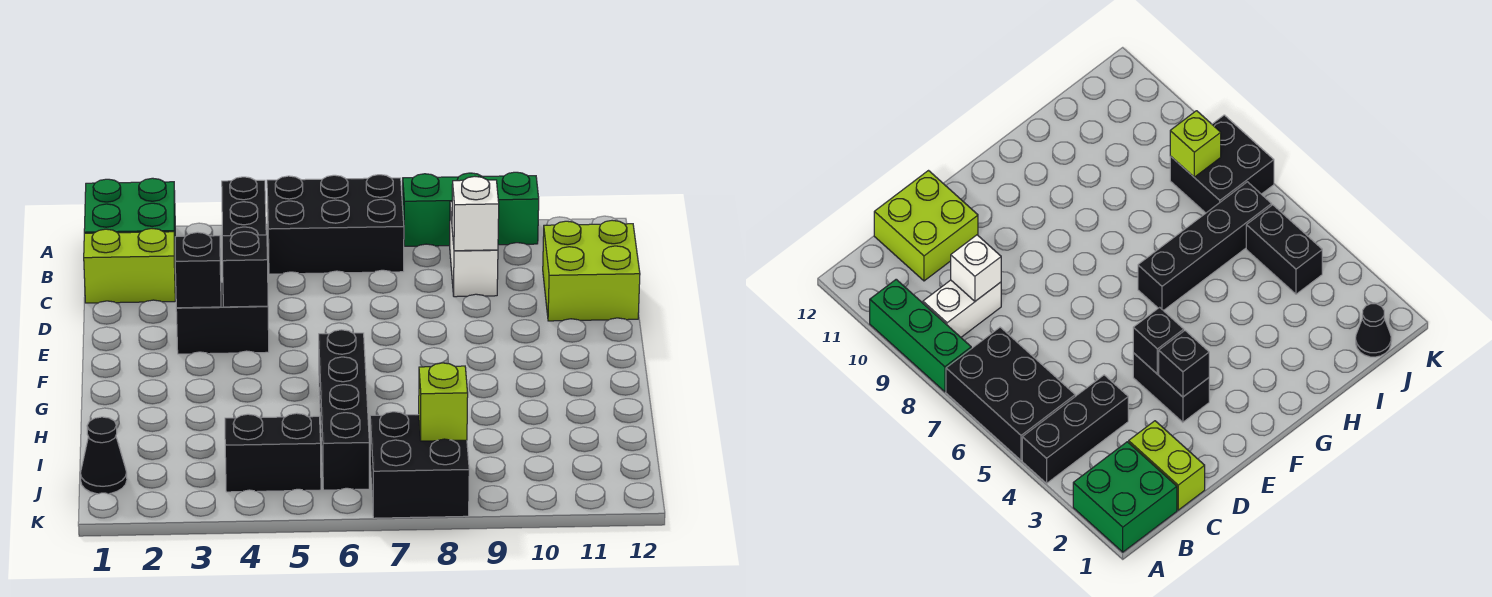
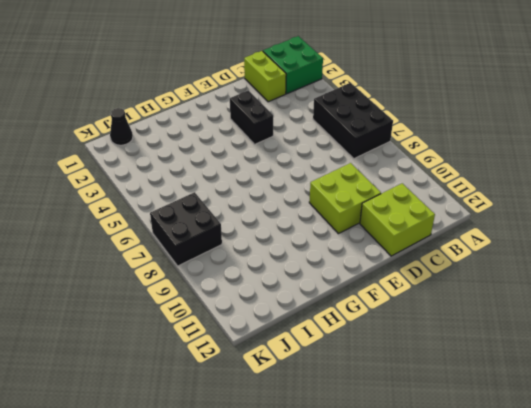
lime brick D9:E10 level 1 -> none
none -> black brick A4:C4 level 1
none -> green brick A8:A10 level 1
none -> white brick B9:C9 level 1

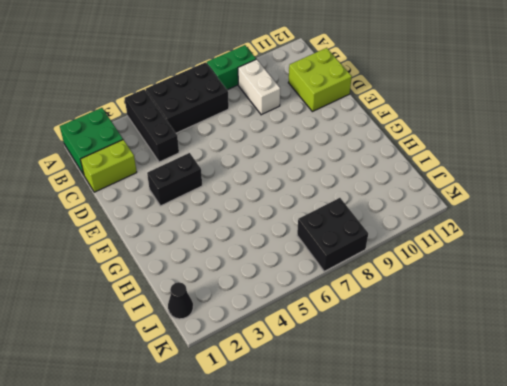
green brick A8:A9 level 1 -> green brick A8:A10 level 1
none -> black brick G6:J6 level 1
none -> black brick J4:J5 level 1
none -> white brick C9 level 2

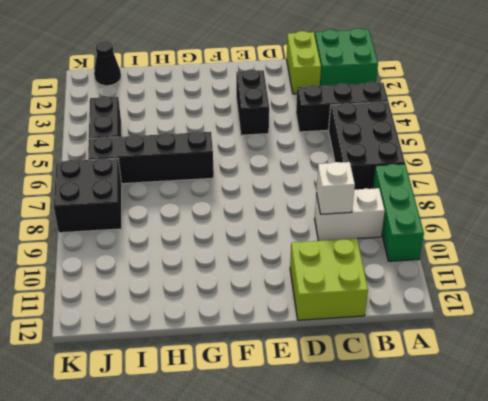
none -> black brick E3 level 2
none -> black brick E4 level 2
none -> lime brick J8 level 2

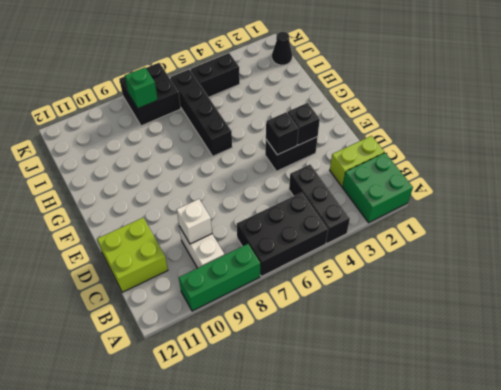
green brick J8 level 2 -> lime brick J8 level 2

